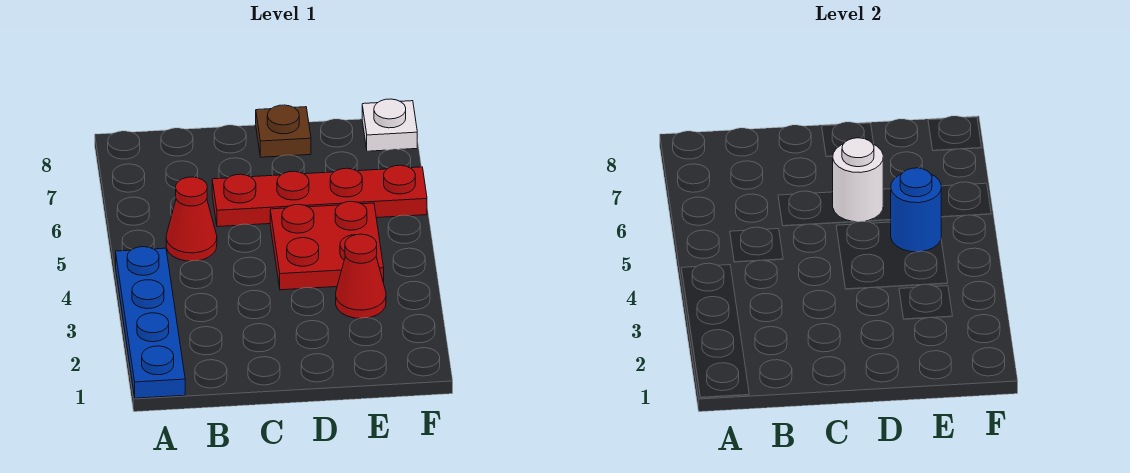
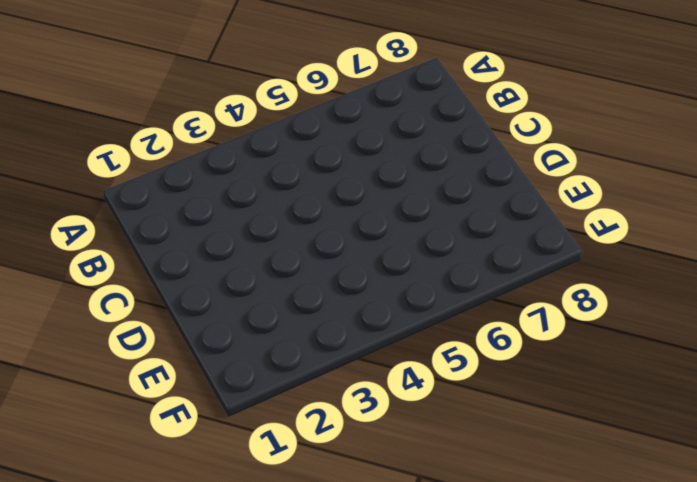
none -> blue plate A1:A4 level 1
none -> red cone B5 level 1

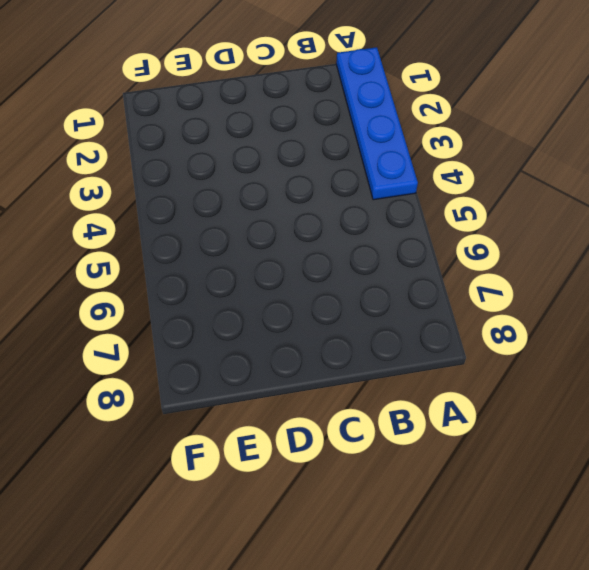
none -> red cone B5 level 1
none -> red plate C6:F6 level 1

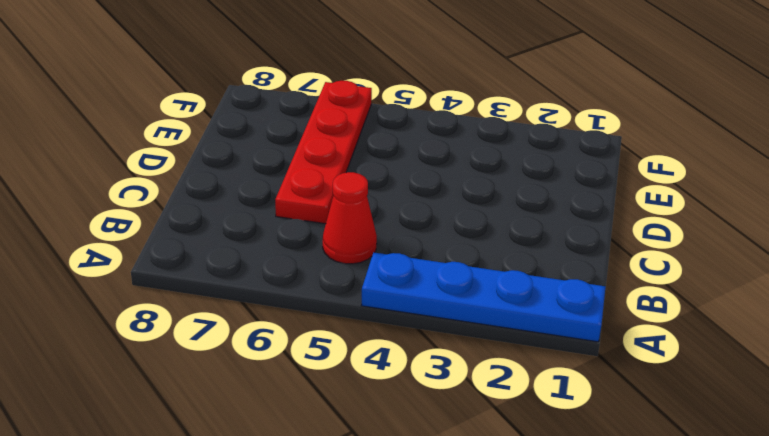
none -> red plate D4:E5 level 1
none -> brown plate D8 level 1

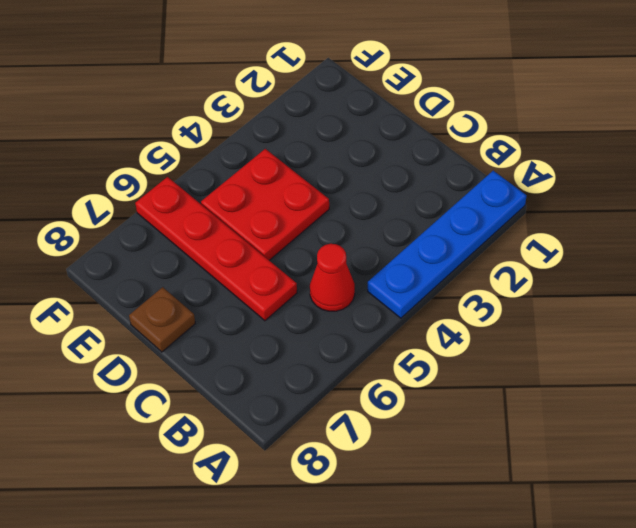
none -> red cone E3 level 1
none -> white plate F8 level 1

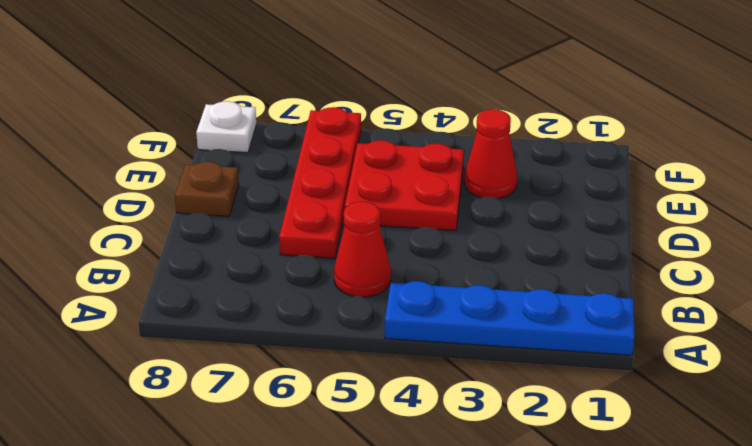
none -> white round brick D6 level 2
none -> blue round brick E5 level 2

